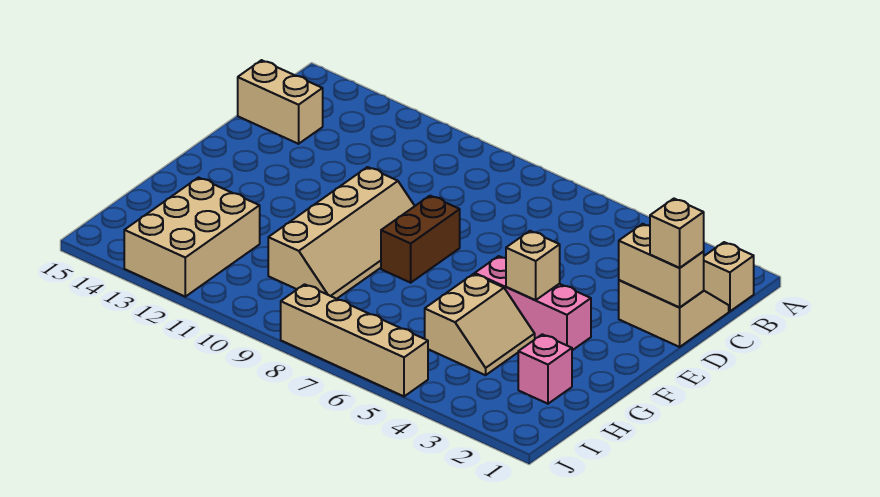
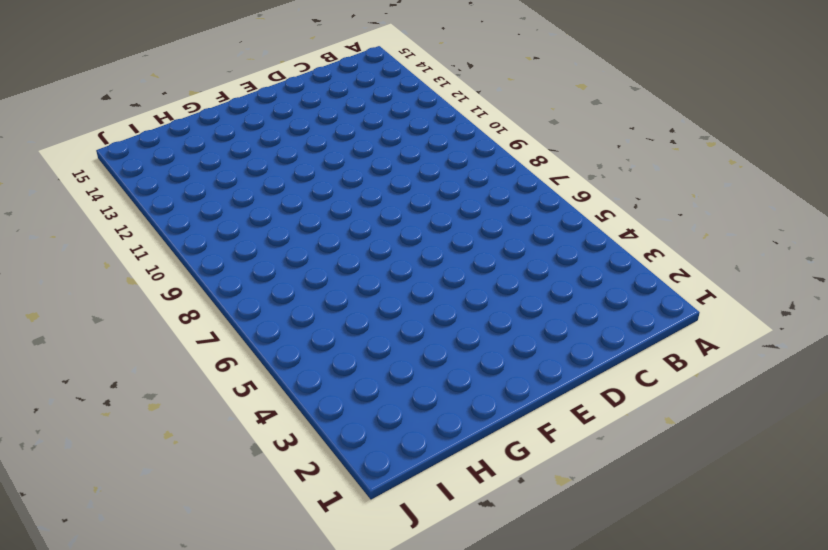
none -> tan brick B1 level 1
none -> tan slope C1:D2 level 1 top D
none -> tan brick C14:C15 level 1

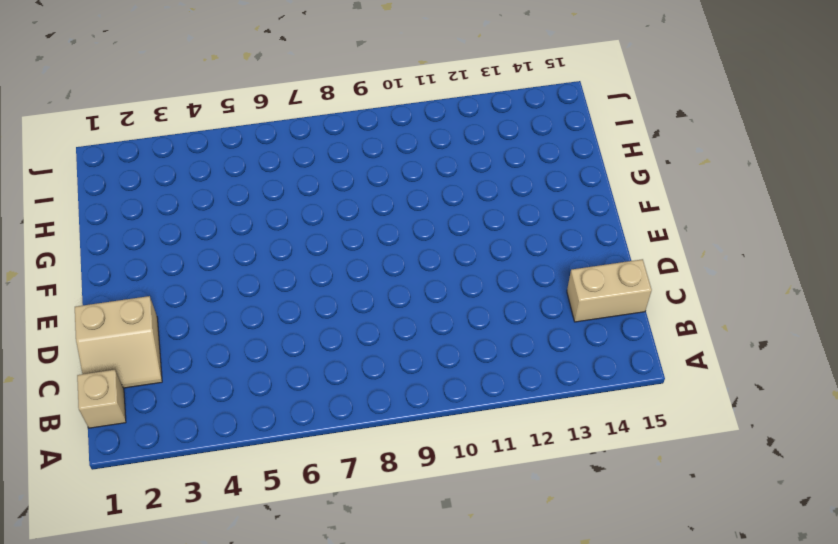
none -> brown brick E8:F8 level 1
none -> tan slope E9:H10 level 1 top 10
none -> pink brick F3:F5 level 1

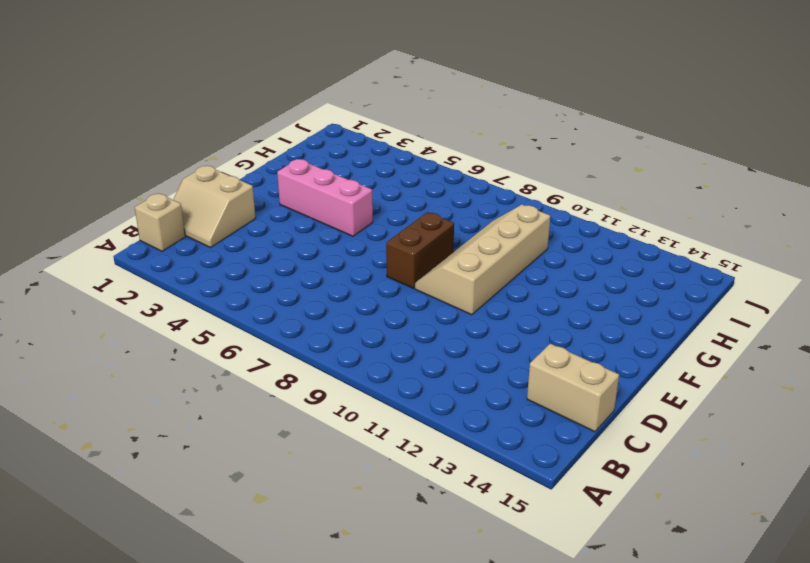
none -> tan slope G4:H5 level 1 top 5
none -> pink brick H2 level 1
none -> tan brick H12:J13 level 1

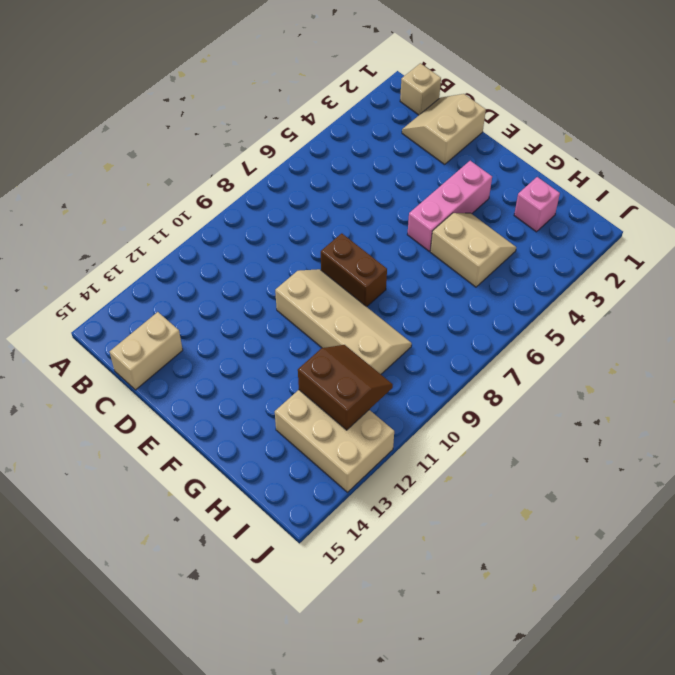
brown slope H11:I12 level 2 top 12 -> none
none -> tan brick J5:J8 level 1
none -> tan brick D1:D2 level 2
none -> tan brick F4 level 2

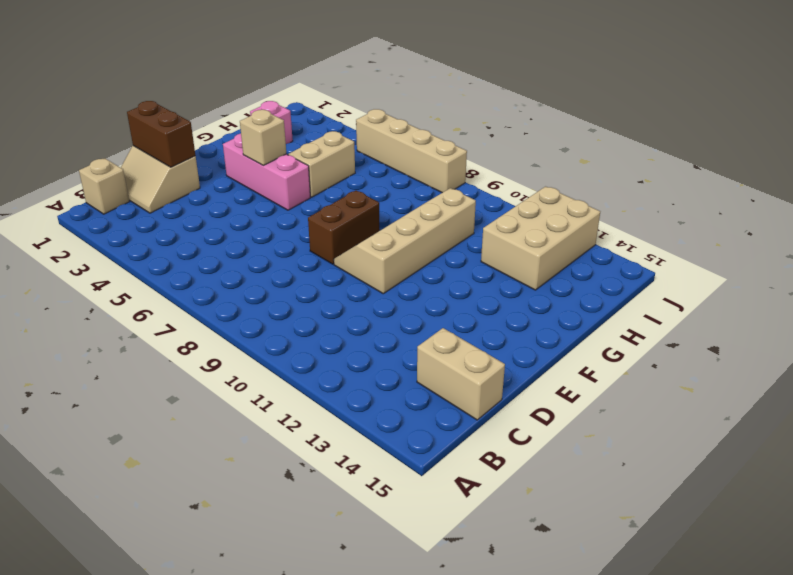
brown brick D1:D2 level 2 -> tan brick D1:D2 level 2
none -> tan brick D1 level 3

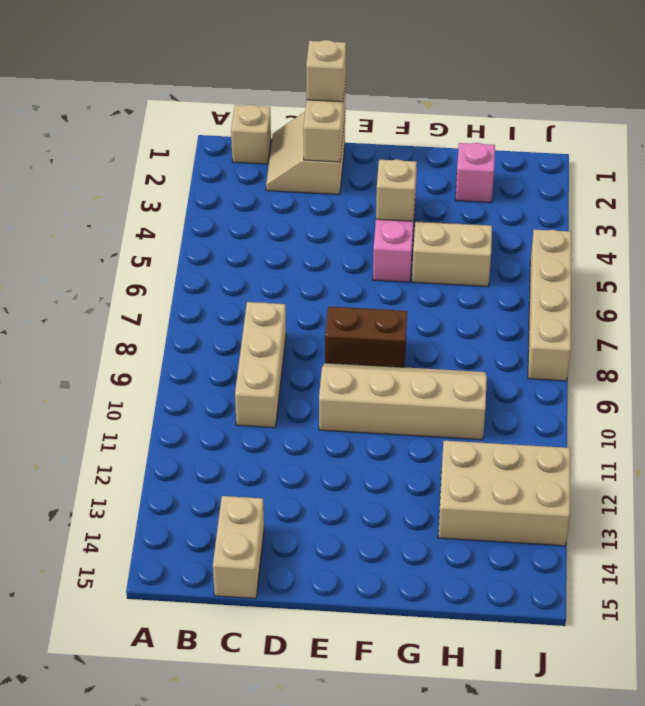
tan brick C8:C10 level 1 -> none

